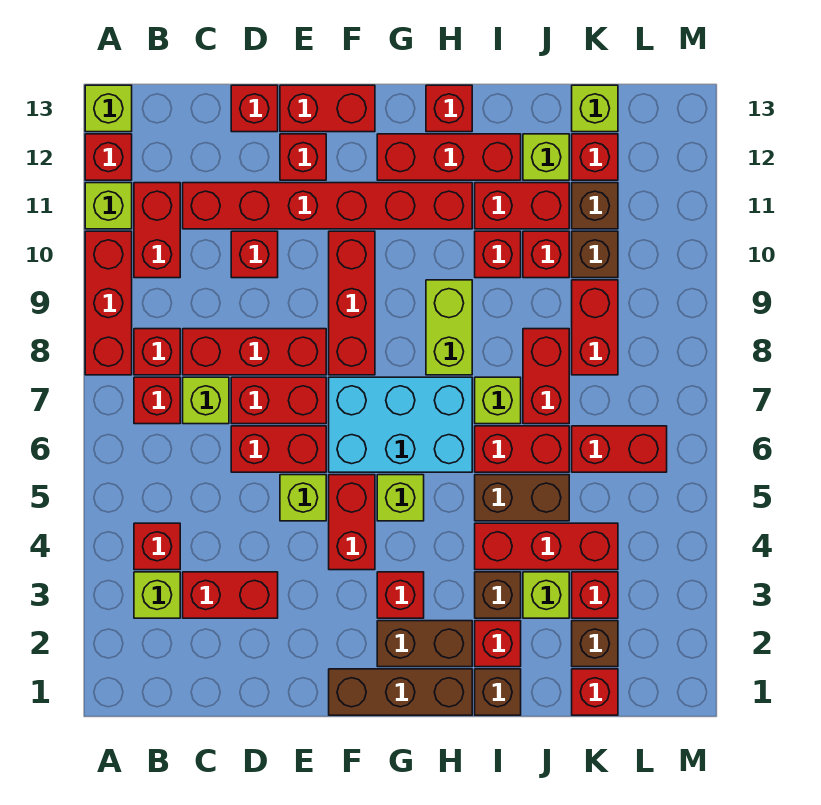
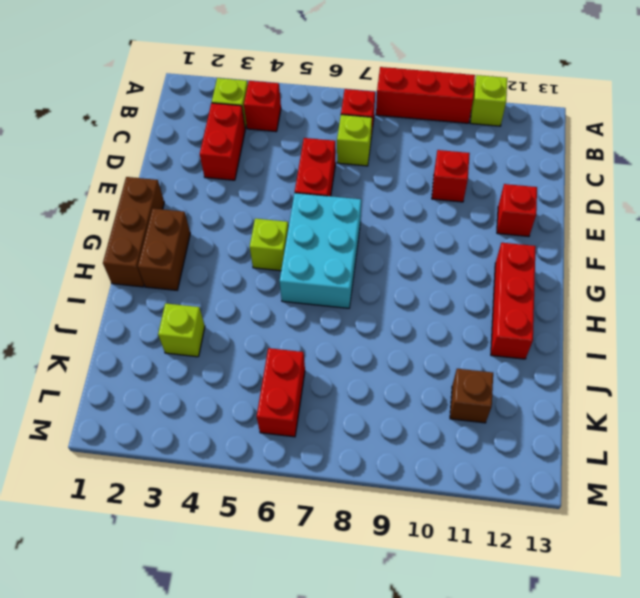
none -> red brick A12 level 1
none -> lime brick A13 level 1
none -> red brick B8 level 1
none -> red brick B10:B11 level 1

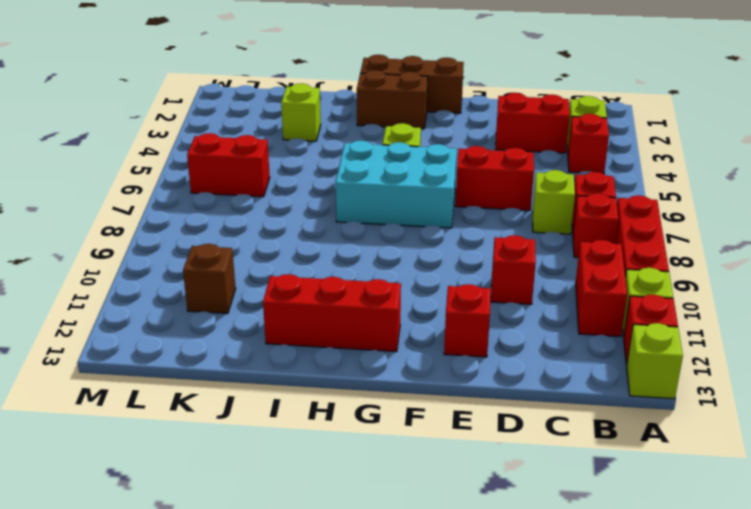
none -> red brick C8:E8 level 1
none -> red brick C11:H11 level 1
none -> red brick D7:E7 level 1
none -> red brick D13 level 1

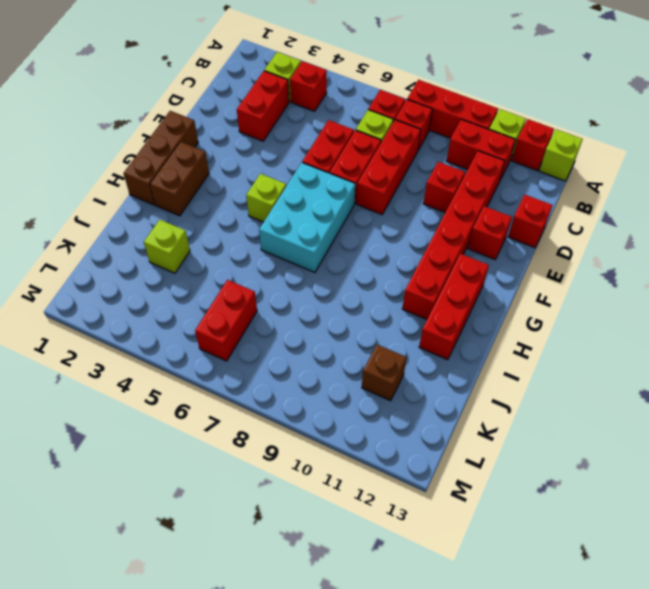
none -> lime brick E5 level 1
none -> red brick E13:F13 level 1
none -> red brick F4:F5 level 1
none -> red brick F8:F10 level 1

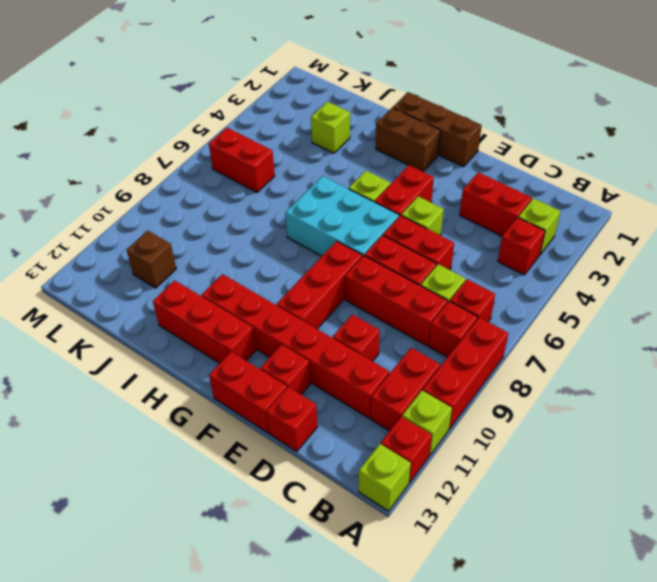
none -> red brick G3 level 1
none -> lime brick H8:H9 level 1
none -> red brick H13 level 1
none -> brown brick I1 level 1

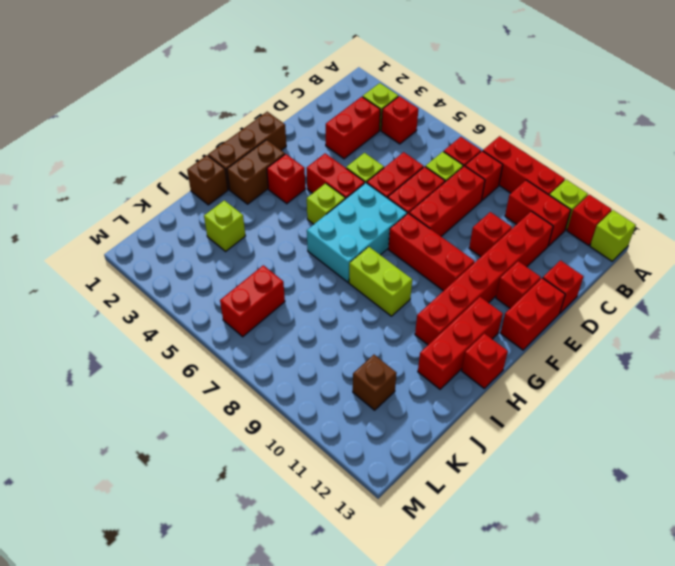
none -> red brick I2 level 1
none -> brown brick I3 level 1
none -> red brick I4:K4 level 1
none -> brown brick I5:J5 level 1

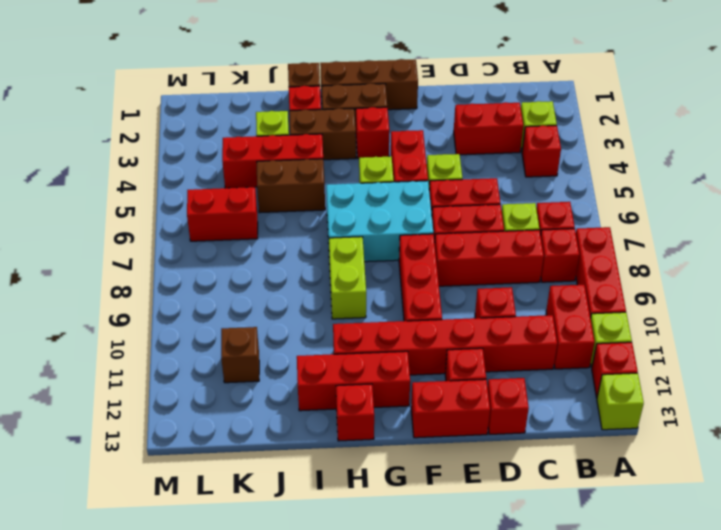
brown brick H3:I3 level 1 -> brown brick I3 level 1
none -> red brick I6:J6 level 1
none -> lime brick I7 level 1
none -> red brick I10 level 1
none -> red brick I11:J11 level 1

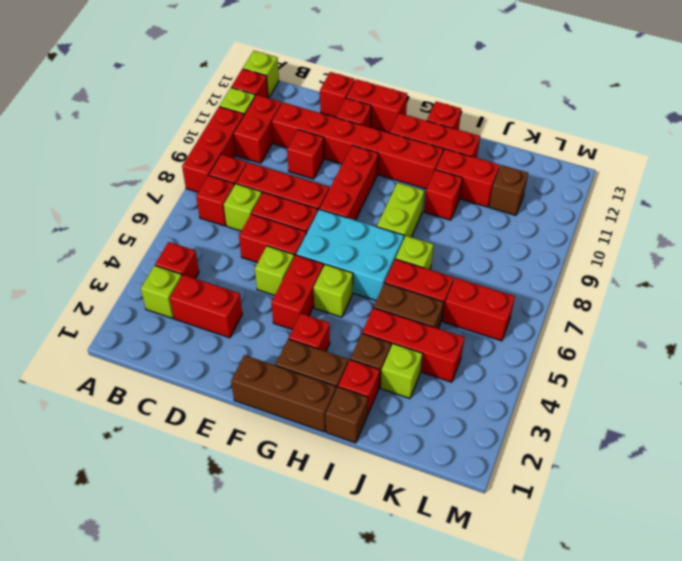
none -> red brick J7:J8 level 1
none -> red brick J10 level 1
none -> lime brick J12 level 1
none -> red brick K1 level 1

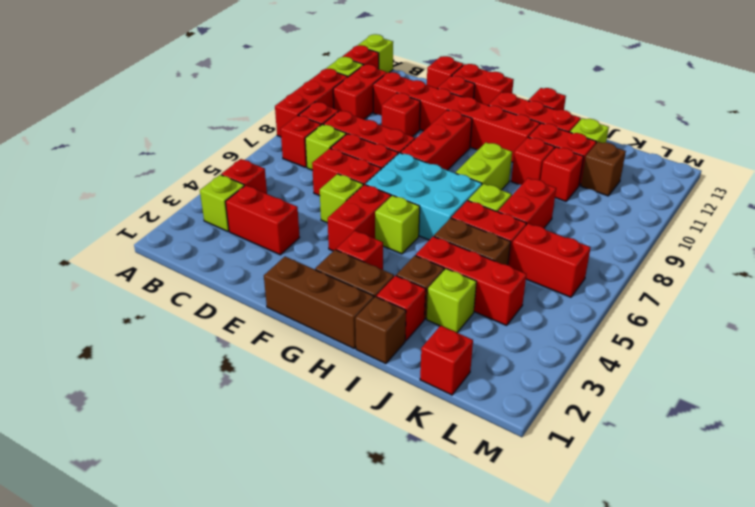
none -> brown brick K2 level 1
none -> red brick K3 level 1
none -> red brick K8:K9 level 1
none -> brown brick K10 level 1

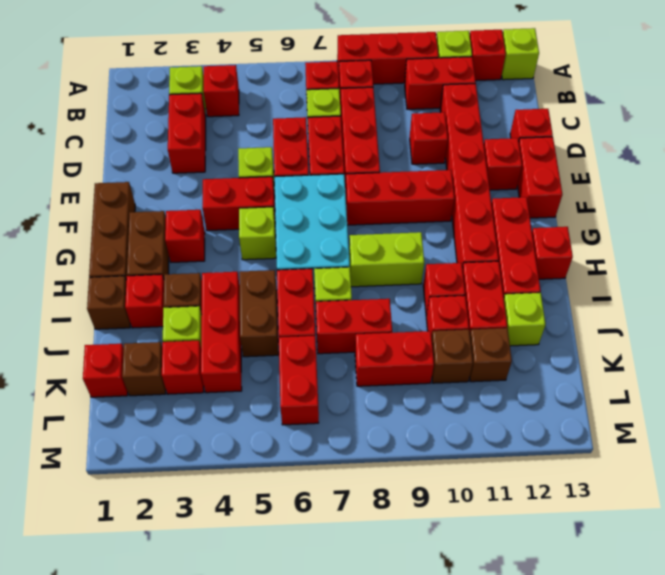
none -> red brick K12 level 1
none -> lime brick K13 level 1

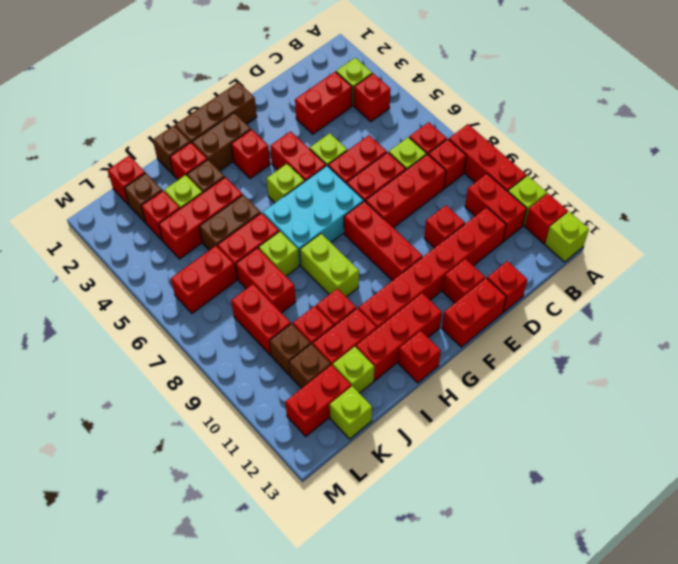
red brick K12:L12 level 1 -> red brick K12 level 1

